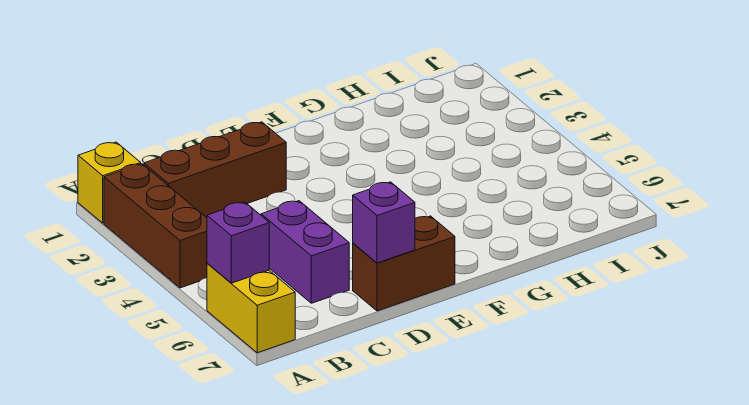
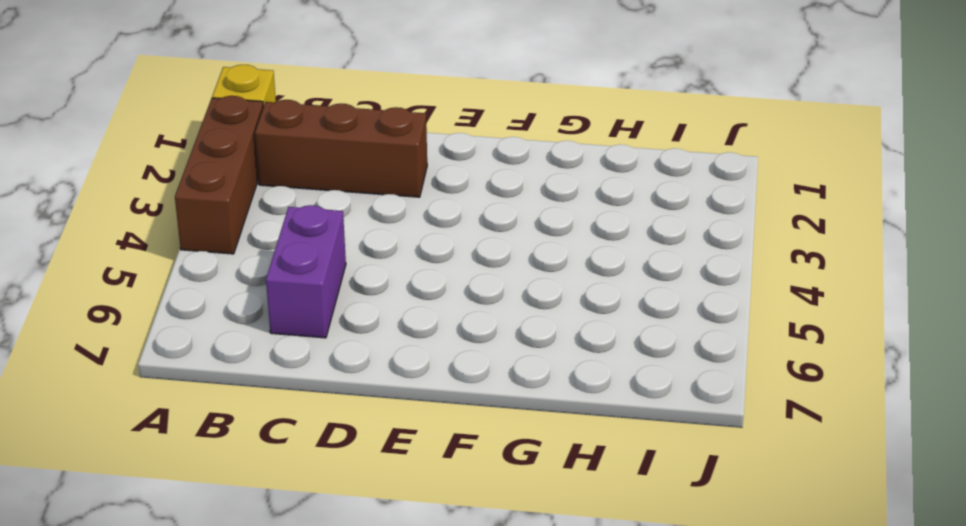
none -> yellow brick A6:A7 level 1
none -> brown brick D7:E7 level 1

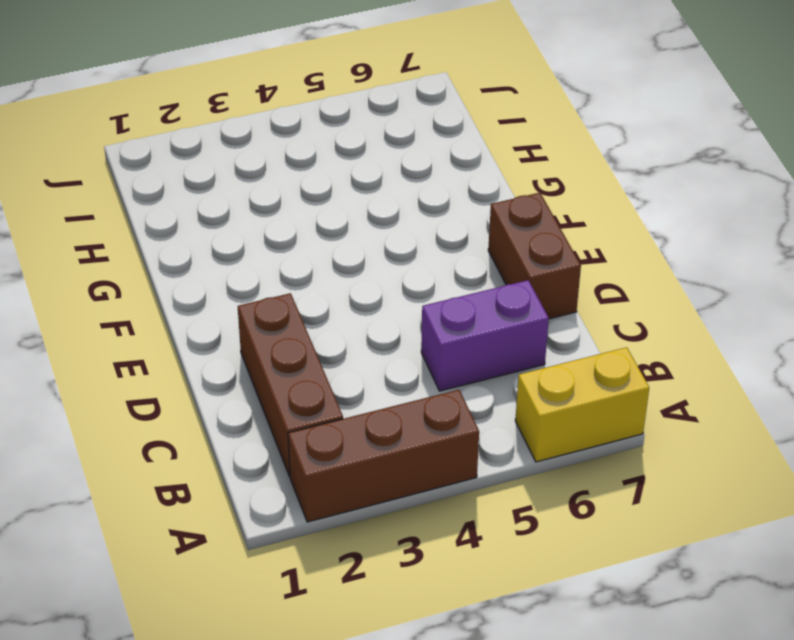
none -> yellow brick A1 level 1
none -> purple brick A6 level 2

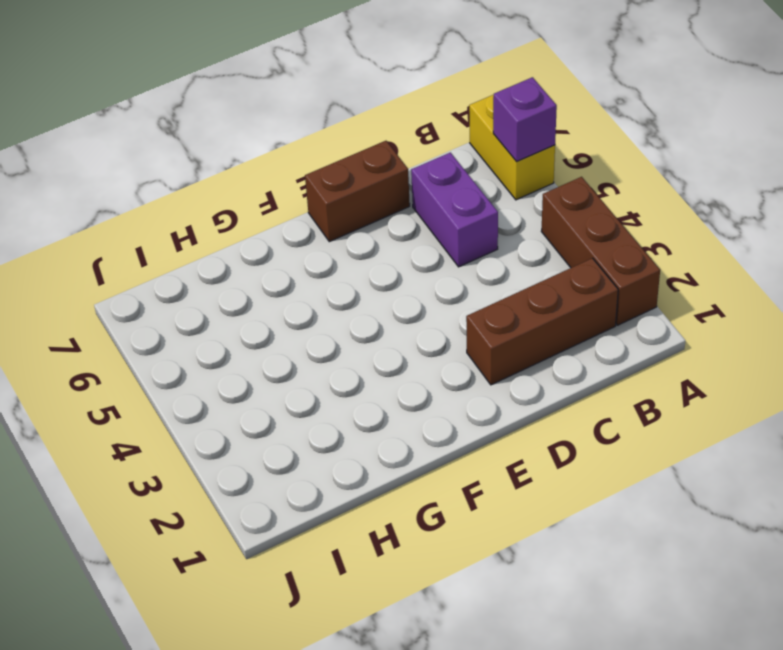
none -> yellow brick A1 level 1
none -> purple brick D7 level 2

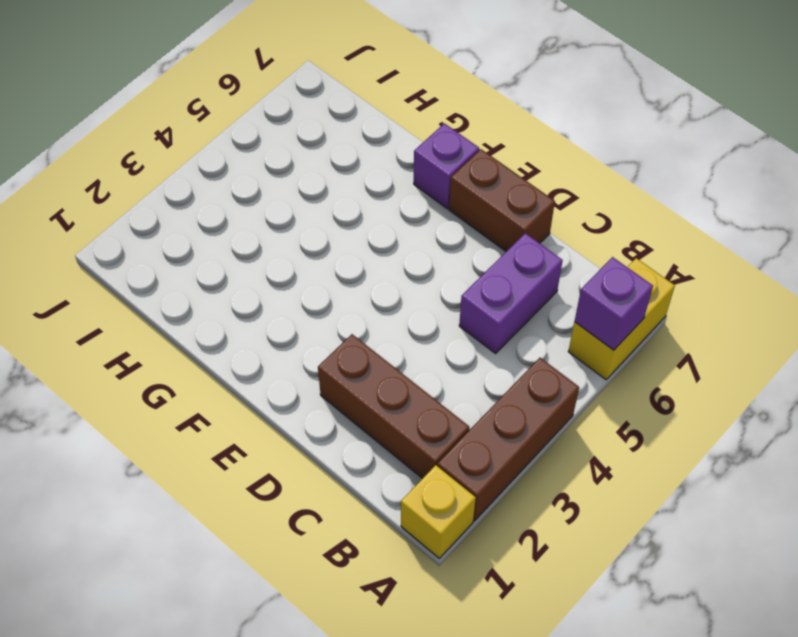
purple brick F7 level 1 -> purple brick D7 level 2

